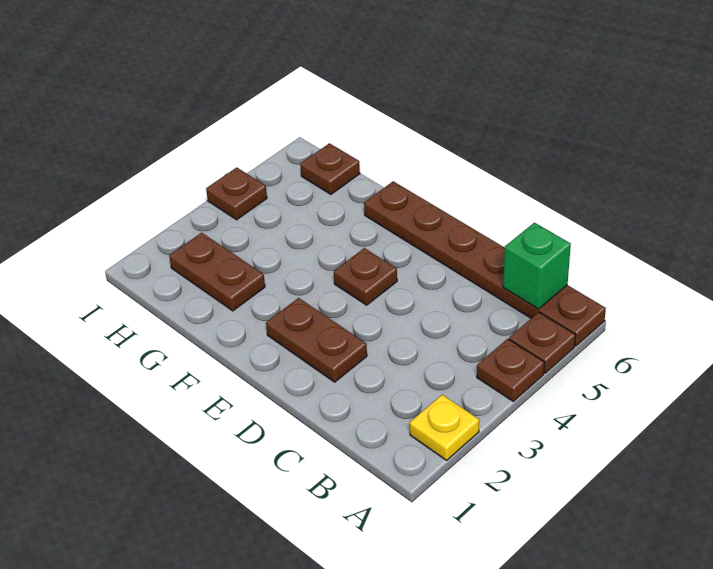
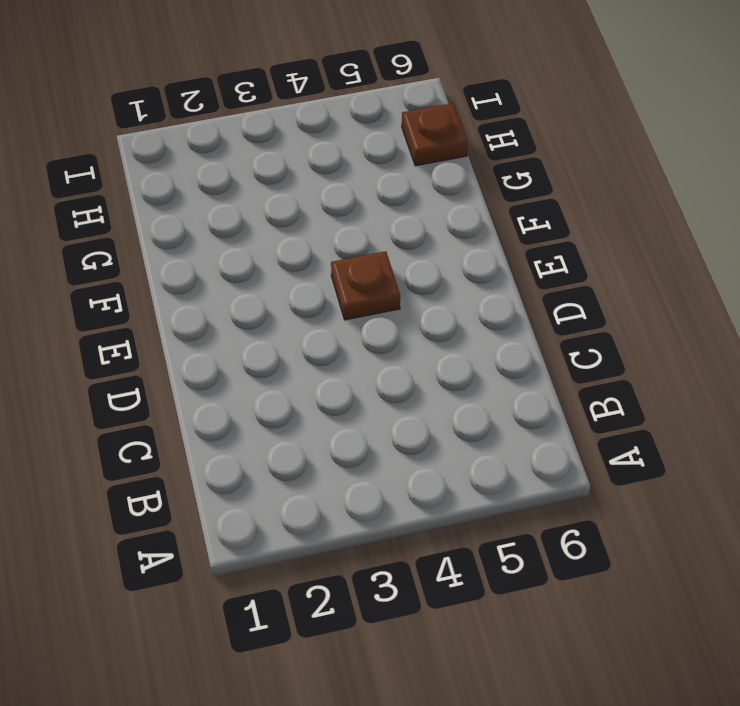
none -> yellow plate A2 level 1
none -> brown plate A4 level 1

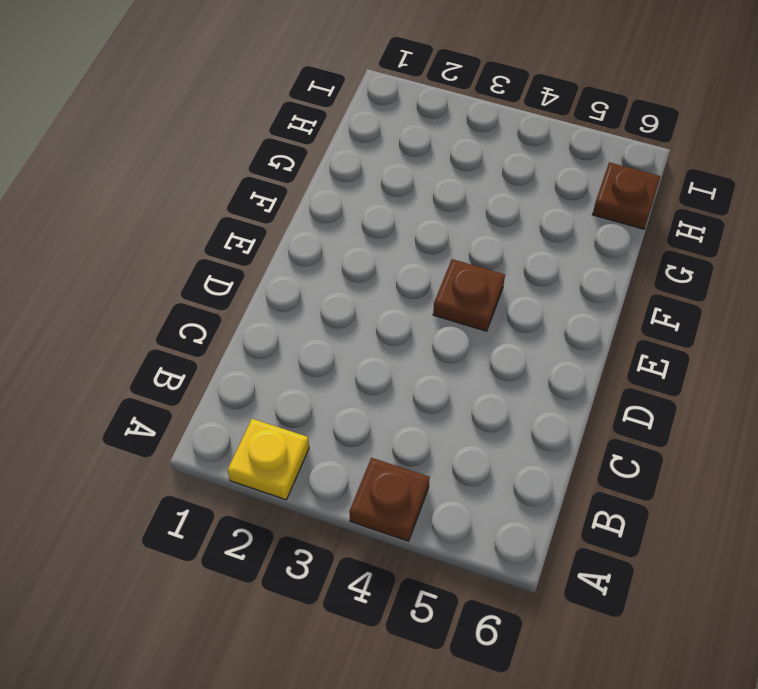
none -> brown plate A5 level 1
none -> brown plate A6:F6 level 1

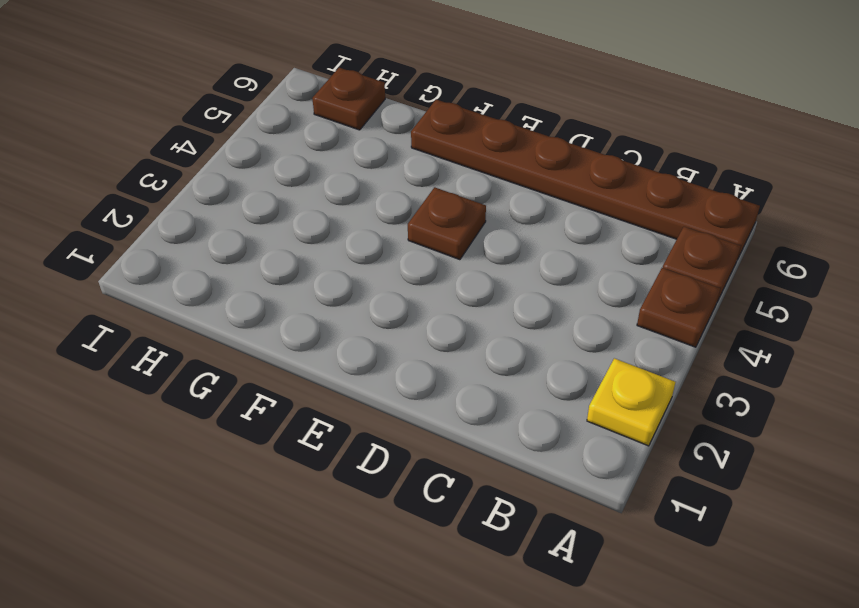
none -> brown plate D2:E2 level 1
none -> brown plate G2:H2 level 1

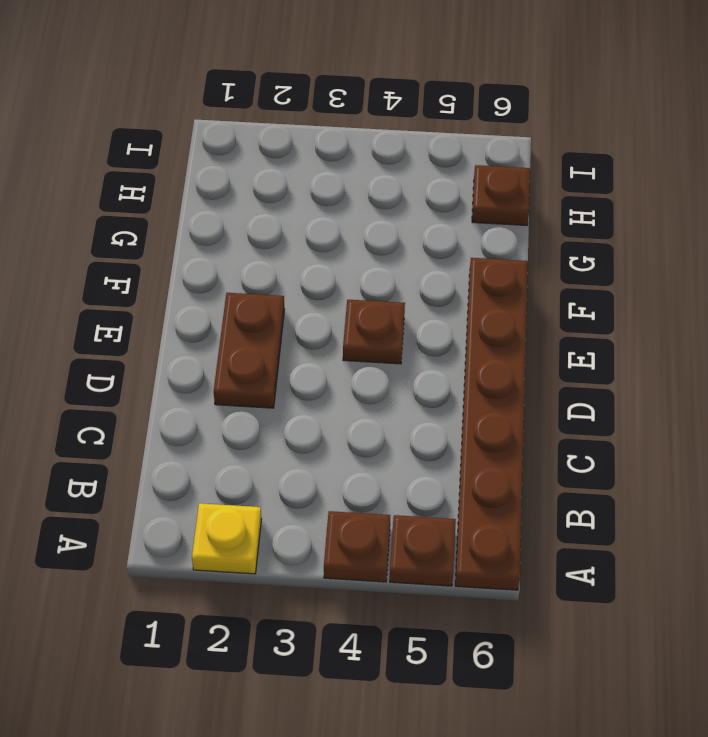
none -> brown plate G2:H2 level 1
none -> brown plate I4 level 1

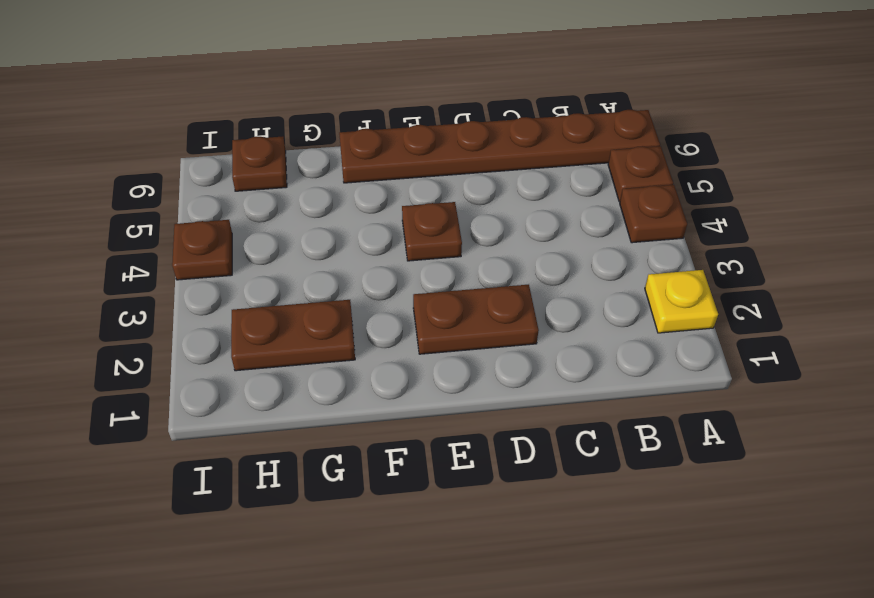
none -> green brick B6 level 2

